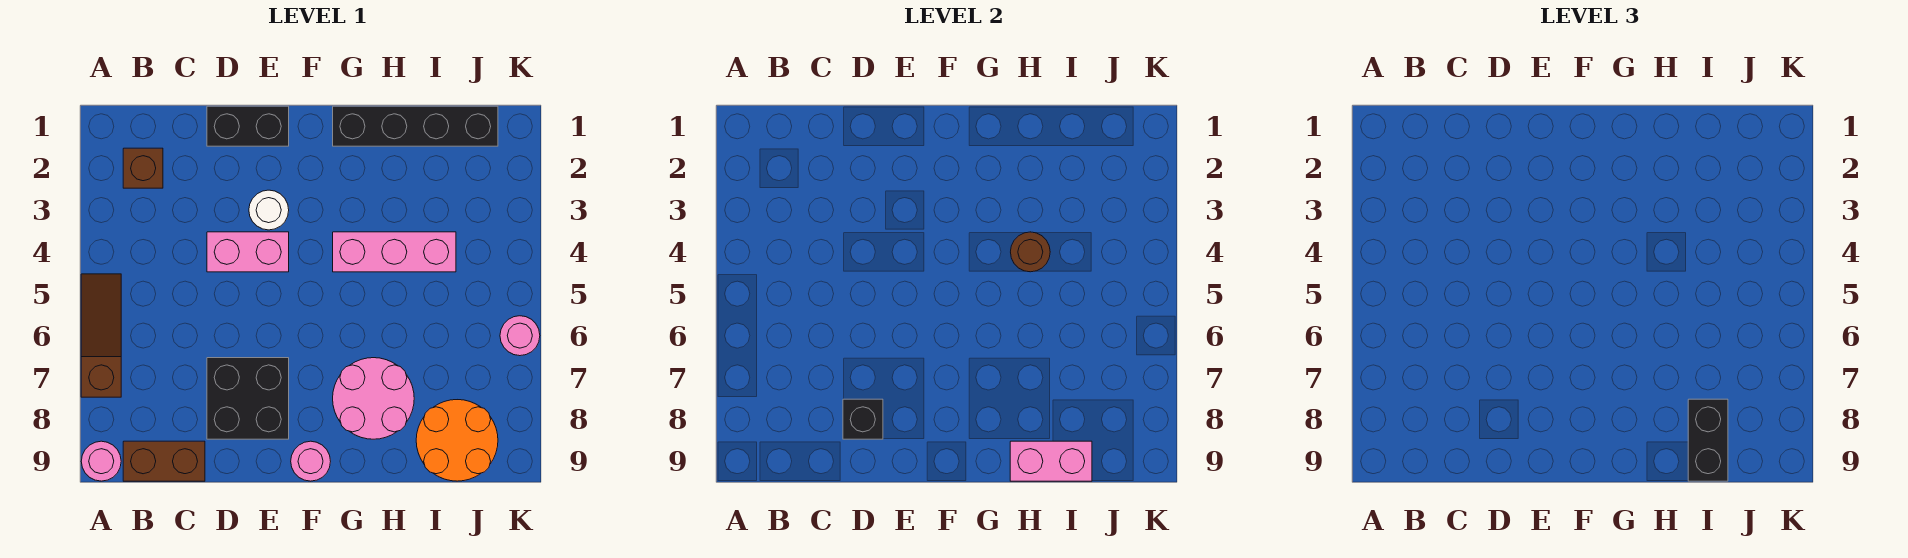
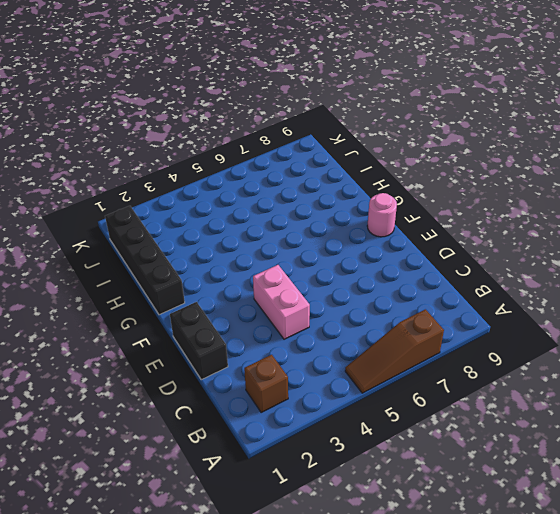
none -> pink round brick A9 level 1
none -> brown brick B9:C9 level 1
none -> black brick D7:E8 level 1

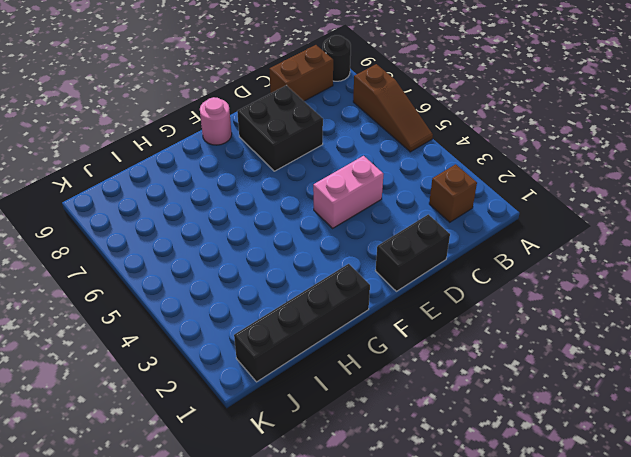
black round brick A9 level 1 -> pink round brick A9 level 1
none -> white round brick E3 level 1
none -> pink brick G4:I4 level 1
none -> pink round brick G7:H8 level 1

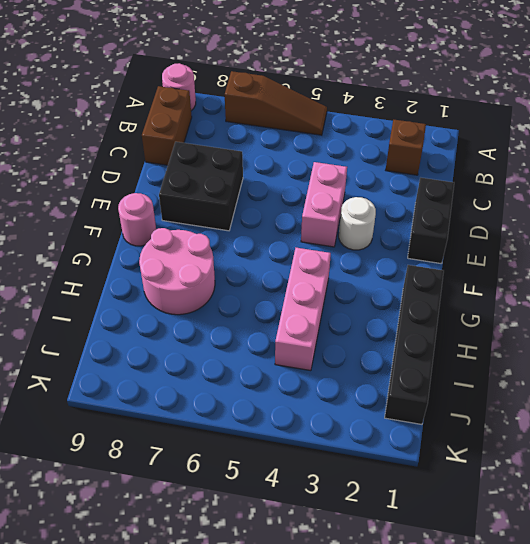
none -> orange round brick I8:J9 level 1
none -> pink round brick K6 level 1
none -> black brick D8 level 2

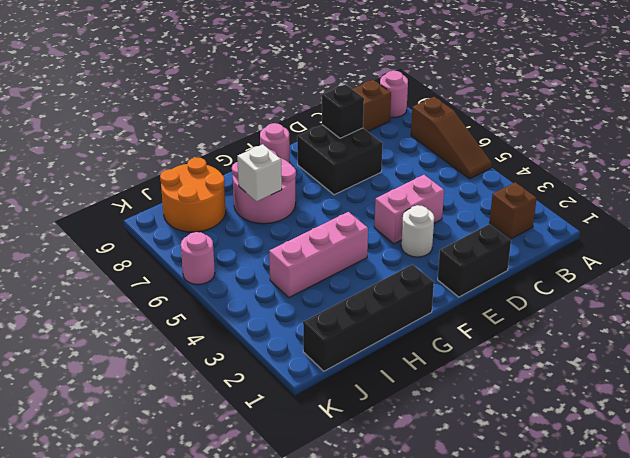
white brick H7 level 2 -> none
none -> brown round brick H4 level 2
none -> pink brick H9:I9 level 2
none -> black brick I8:I9 level 3

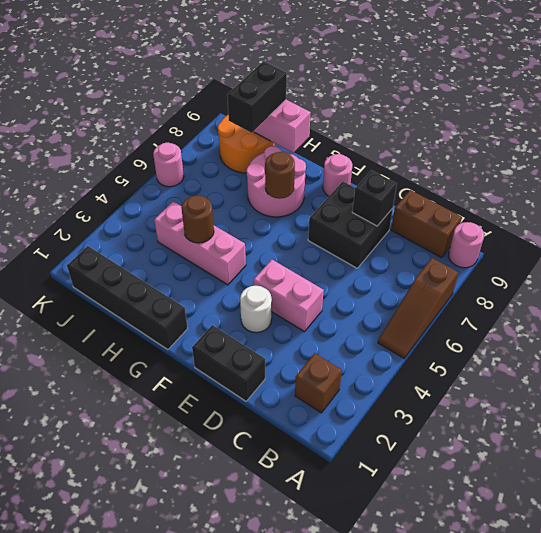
brown round brick G7 level 2 -> none

